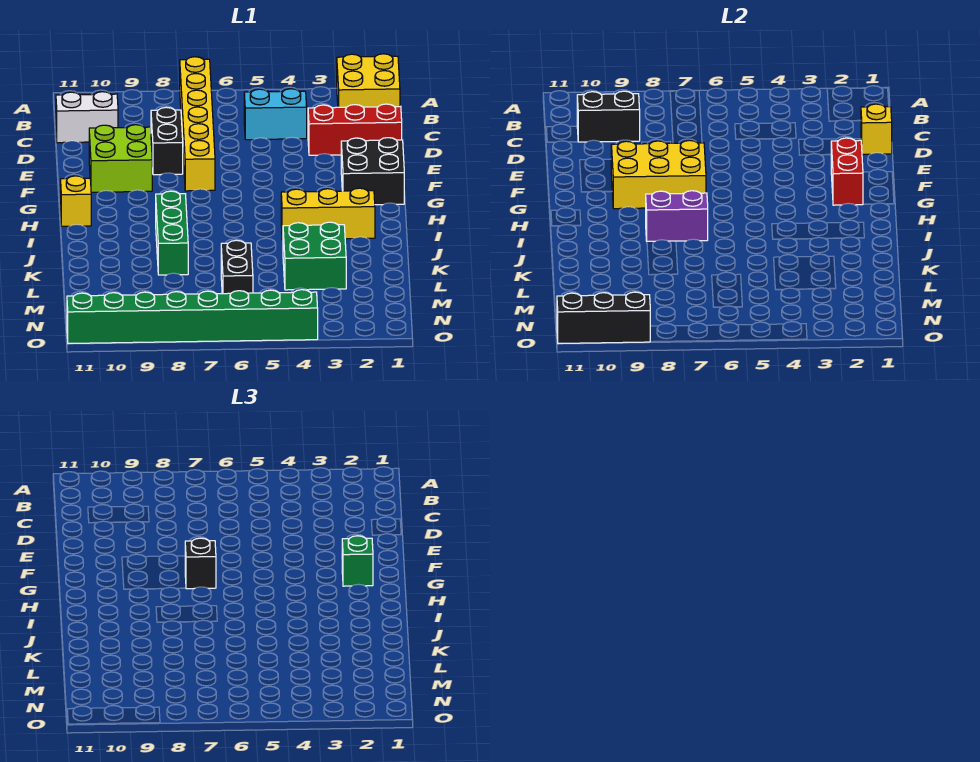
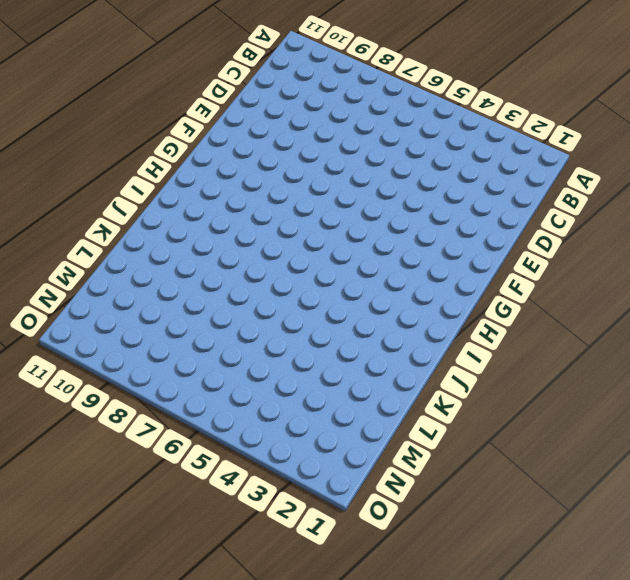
none -> yellow brick A1:B2 level 1
none -> yellow brick A7:F7 level 1
none -> cyan brick C4:C5 level 1

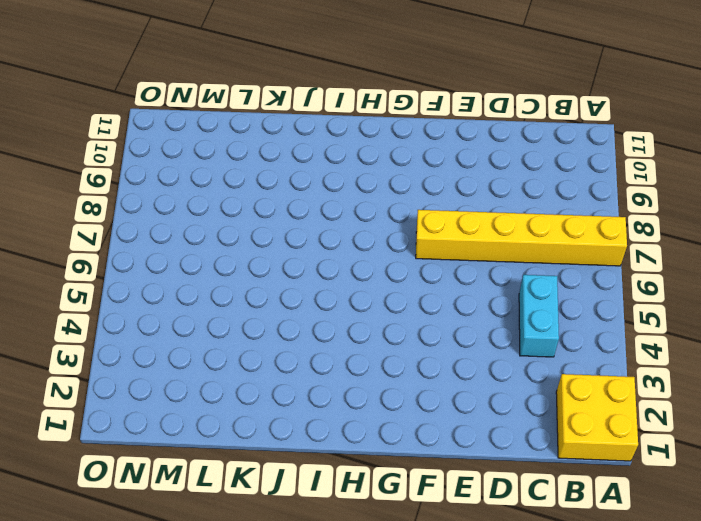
none -> white brick C10:C11 level 1
none -> red brick D1:D3 level 1
none -> black brick D8:E8 level 1

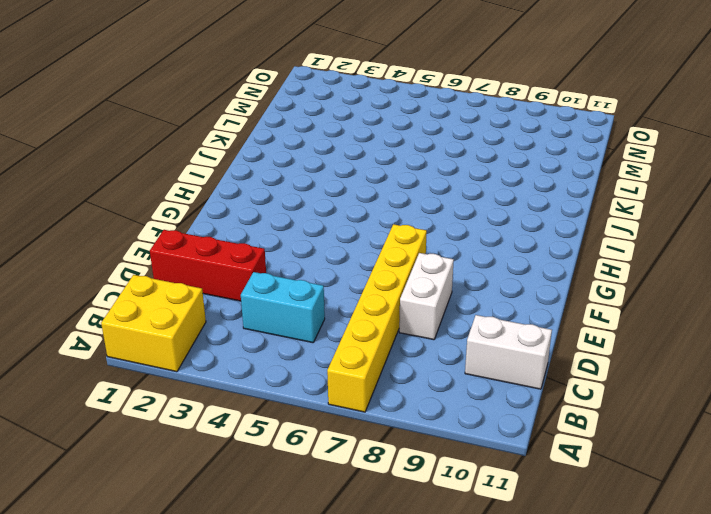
white brick D8:E8 level 1 -> black brick D8:E8 level 1
none -> lime brick E9:F10 level 1
none -> black brick F1:G2 level 1
none -> yellow brick H11 level 1

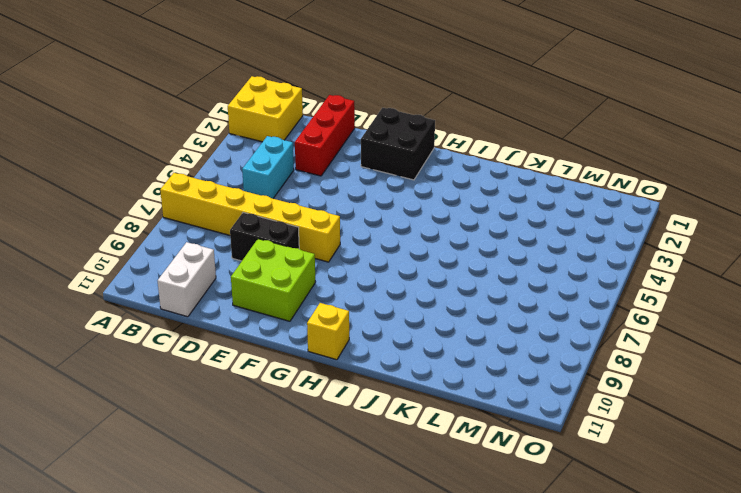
none -> yellow brick I2:I4 level 1
none -> green brick I8:K8 level 1
none -> green brick K3:L4 level 1

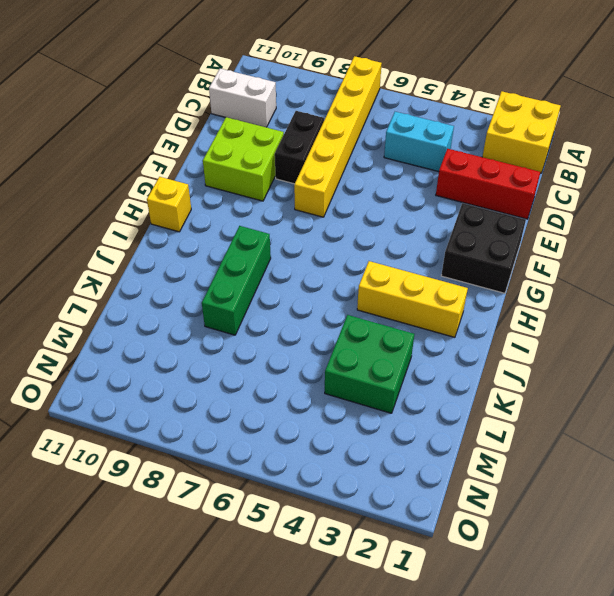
none -> black brick L6:M6 level 1
none -> green brick O4:O11 level 1
none -> black brick C9:C10 level 2

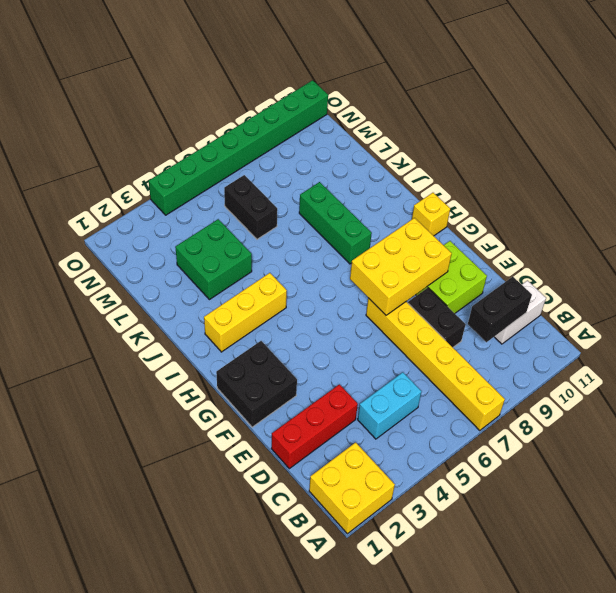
none -> yellow brick D1 level 2
none -> red brick F2:G2 level 2
none -> purple brick I7:I8 level 2

